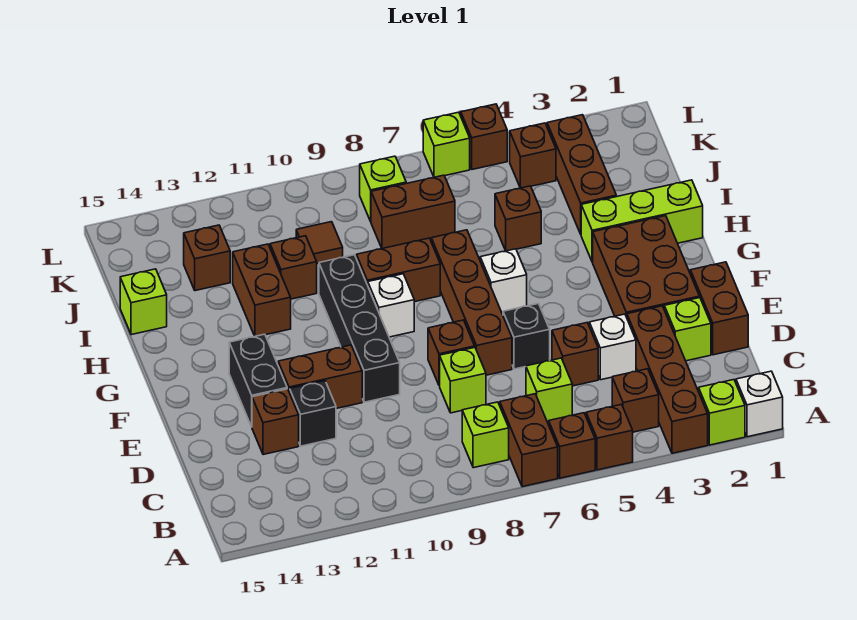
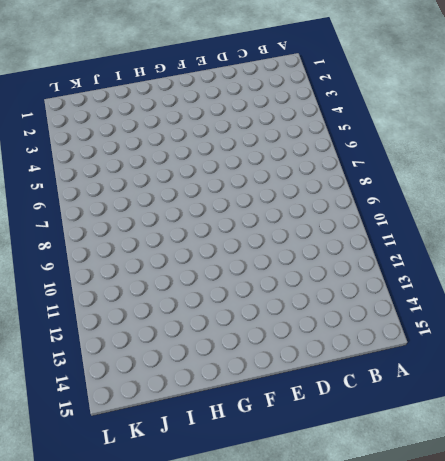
none -> white brick A1 level 1
none -> lime brick A2 level 1
none -> brown brick A3:D3 level 1
none -> brown brick A5 level 1

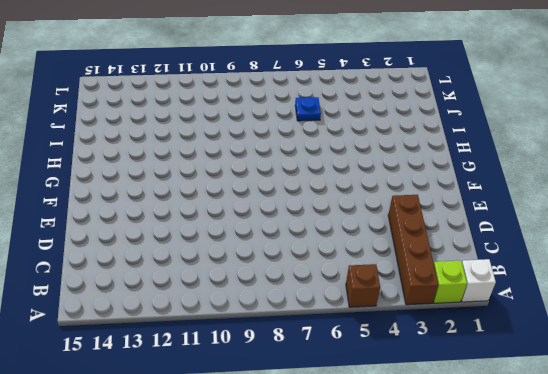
blue plate J6 level 1 -> none
none -> brown brick A6 level 1
none -> brown brick A7:B7 level 1
none -> brown brick B4 level 1
none -> lime brick B8 level 1

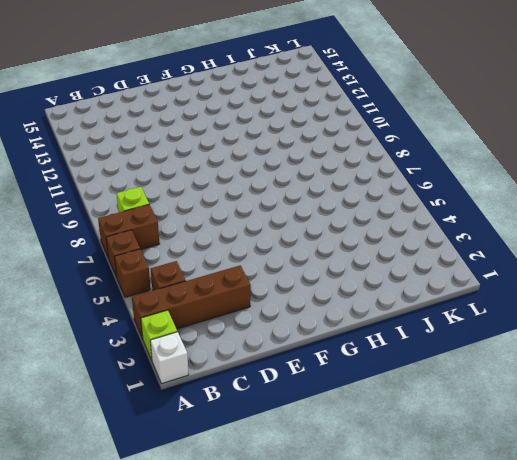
none -> lime brick C6 level 1
none -> brown brick D1:E1 level 1
none -> lime brick D2 level 1
none -> white brick D4 level 1

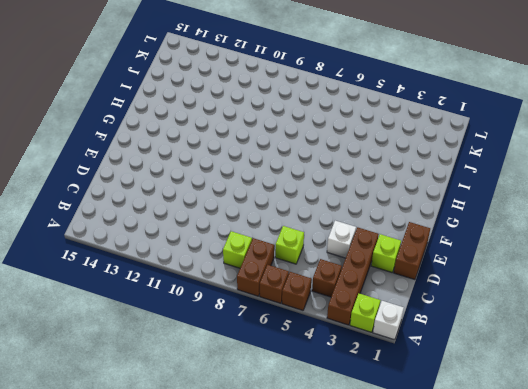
none -> brown brick D5 level 1
none -> lime brick D8 level 1
none -> black brick D12 level 1
none -> brown brick D13 level 1

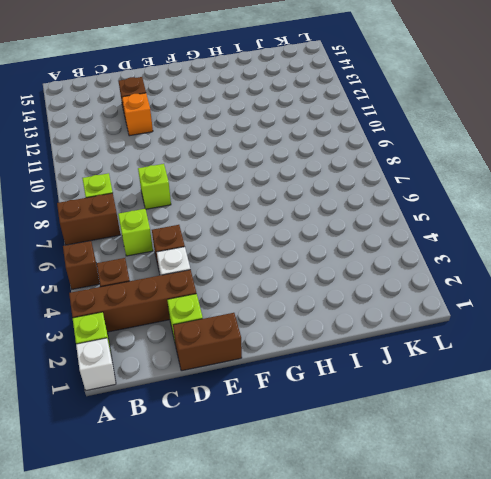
orange brick D12 level 1 -> black brick D12 level 1
none -> brown brick A6 level 1
none -> brown brick E2:G3 level 1
none -> black brick E6 level 1
none -> brown brick E7:H7 level 1

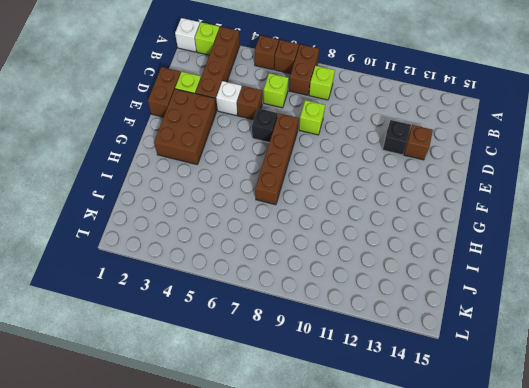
none -> brown brick B4 level 1
none -> brown brick E8 level 1
none -> black brick E10:H10 level 1
none -> brown brick E11:E12 level 1

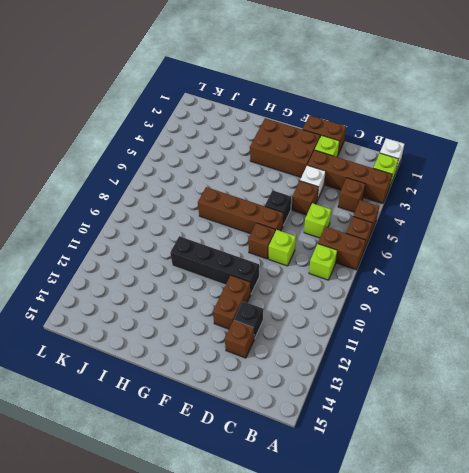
none -> black brick E13:F13 level 1
none -> white brick G6 level 1
none -> white brick G9 level 1
none -> lime brick H1:H3 level 1

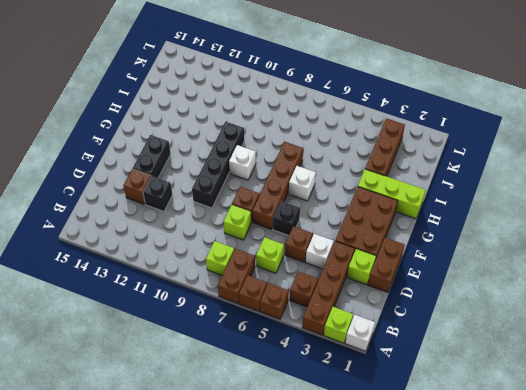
none -> brown brick E11:E12 level 1
none -> brown brick H8:H9 level 1
none -> brown brick H12:I12 level 1
none -> brown brick I5 level 1

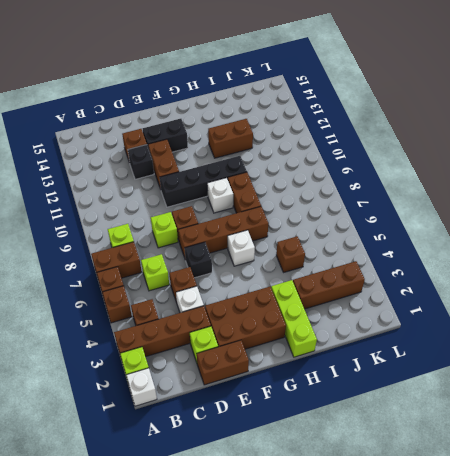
none -> brown brick I11 level 1
none -> lime brick I15 level 1
none -> brown brick J7:J8 level 1
none -> brown tile J10 level 1

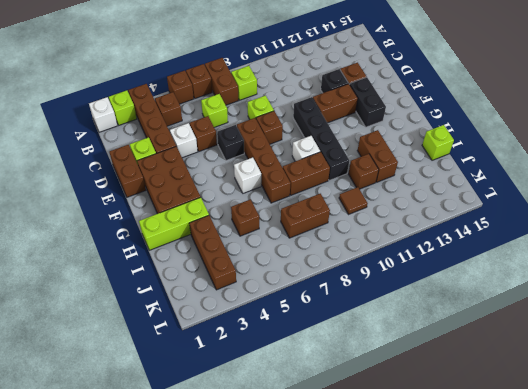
none -> brown brick J13 level 1
none -> brown brick K4 level 1
none -> lime brick K8 level 1
none -> brown brick L5 level 1

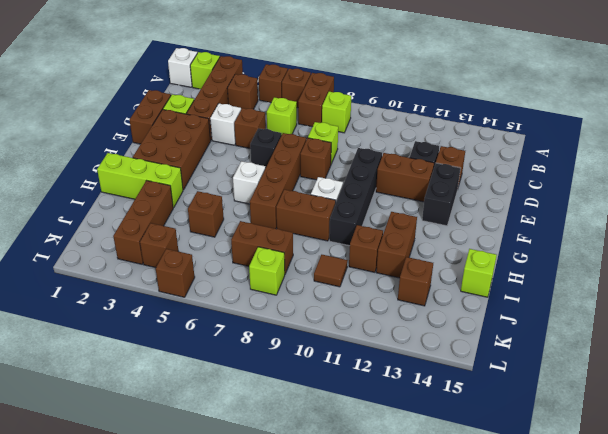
none -> lime brick L6 level 1

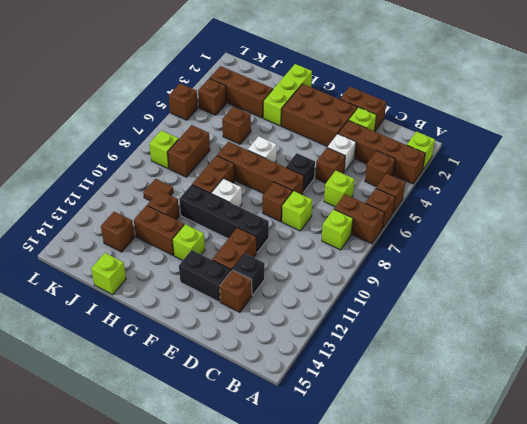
lime brick G12 level 1 -> lime brick L6 level 1
none -> white brick A1 level 1

